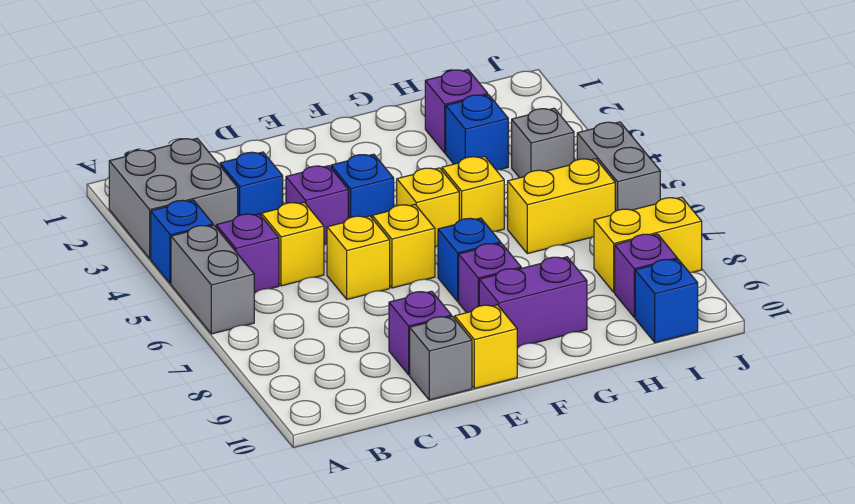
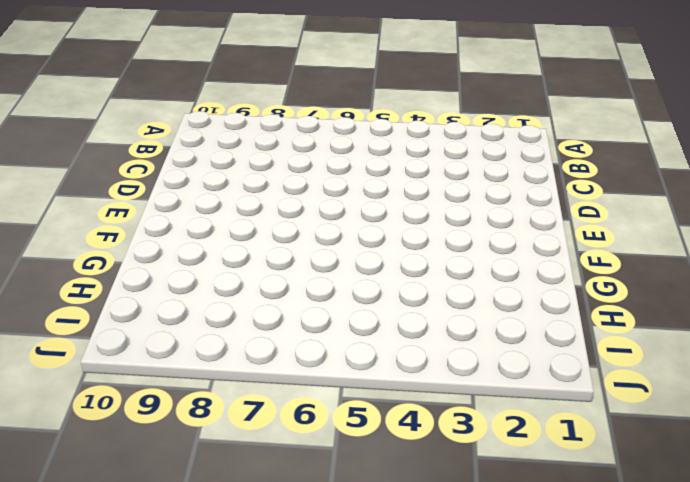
none -> grey brick A2:B3 level 1
none -> blue brick A4 level 1
none -> grey brick A5:A6 level 1

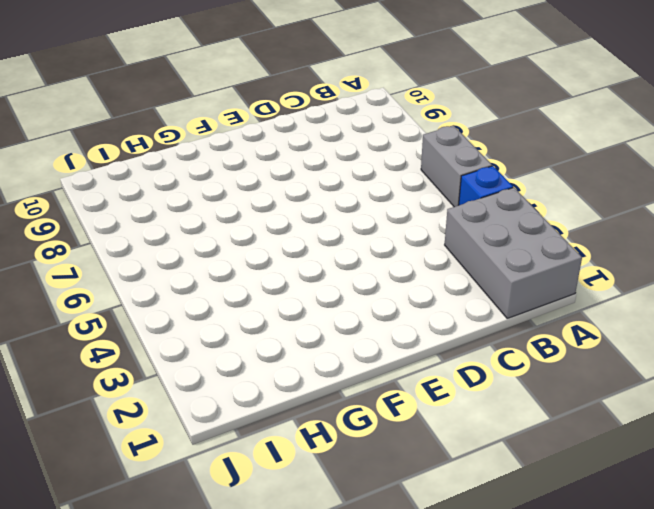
grey brick A1:B3 level 1 -> grey brick A2:B3 level 1
none -> purple brick B5 level 1
none -> blue brick C3 level 1
none -> yellow brick C5 level 1

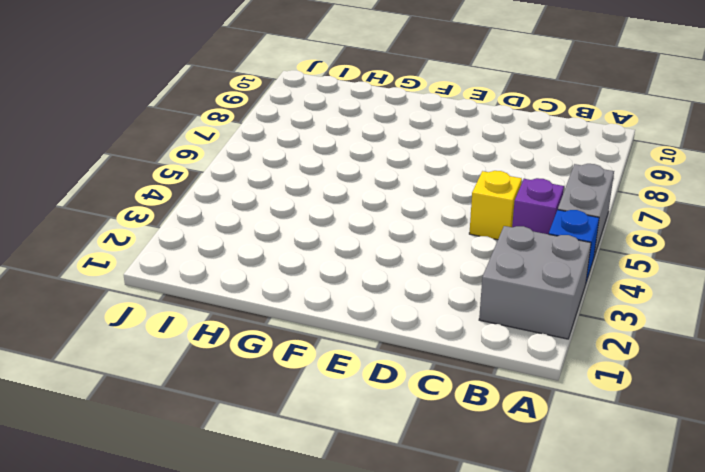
none -> blue brick C3 level 1
none -> purple brick D4 level 1
none -> yellow brick D6 level 1

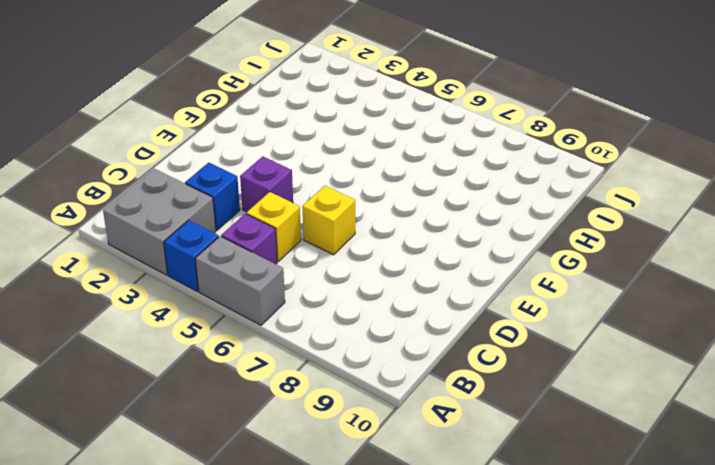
none -> purple brick D9 level 1
none -> grey brick D10 level 1
none -> blue brick E4 level 1

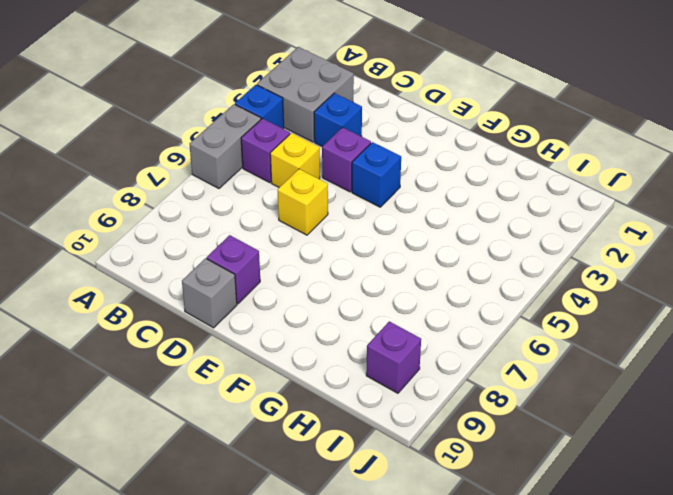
none -> yellow brick E6 level 1
none -> yellow brick E10 level 1
none -> yellow brick F5 level 1

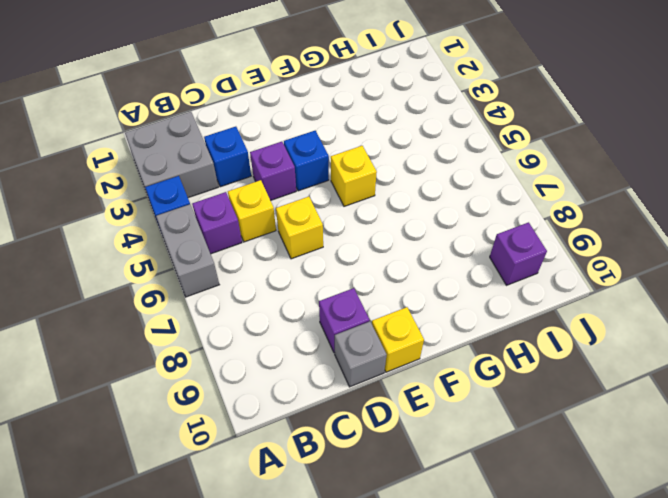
none -> yellow brick E6 level 1
none -> blue brick F7 level 1
none -> purple brick F8 level 1

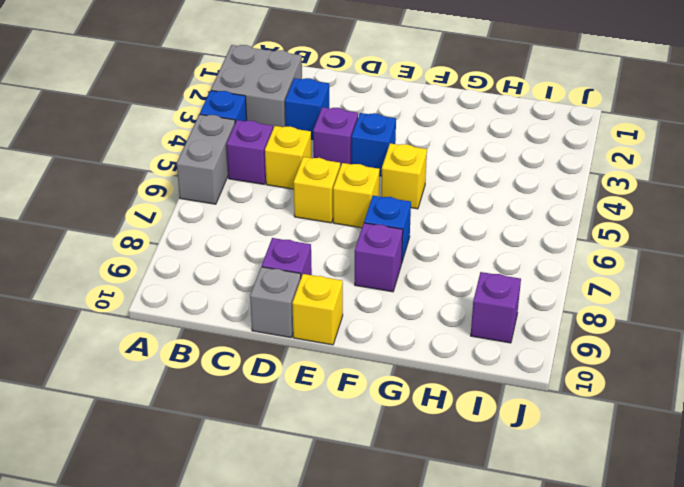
none -> purple brick F9:G9 level 1
none -> yellow brick G5 level 1
none -> purple brick H2 level 1

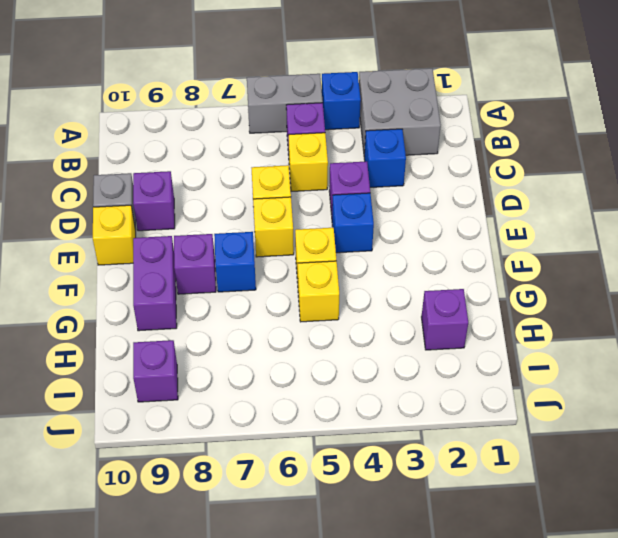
none -> blue brick H3 level 1
none -> yellow brick H6:I6 level 1
none -> grey brick I4 level 1

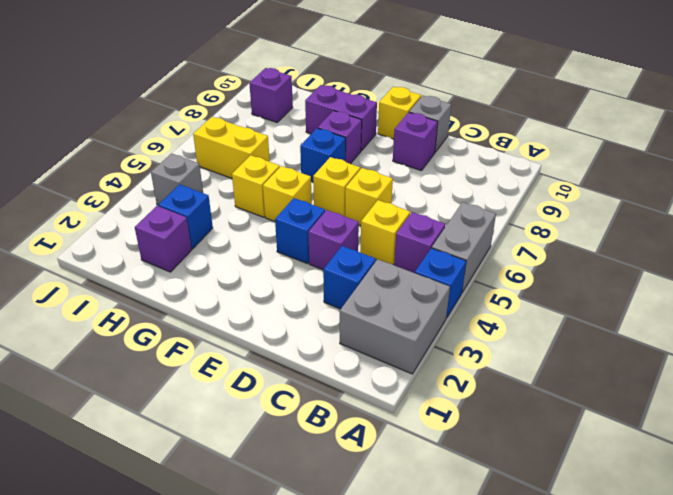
none -> yellow brick I8:J8 level 1
none -> blue brick I10 level 1
none -> grey brick J5:J6 level 1

